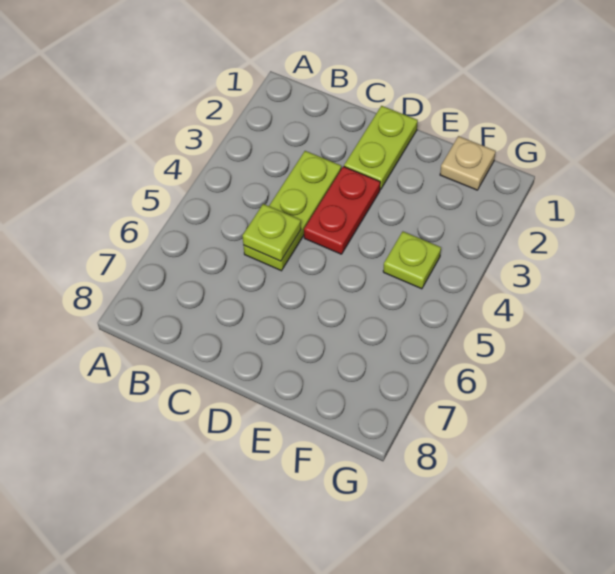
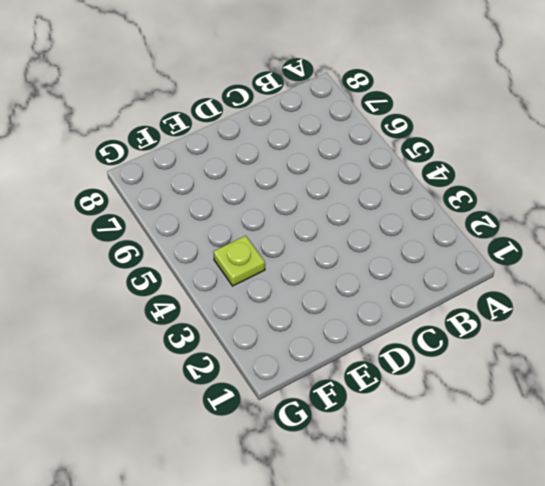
none -> lime plate C3:C5 level 1
none -> lime plate D1:D2 level 1

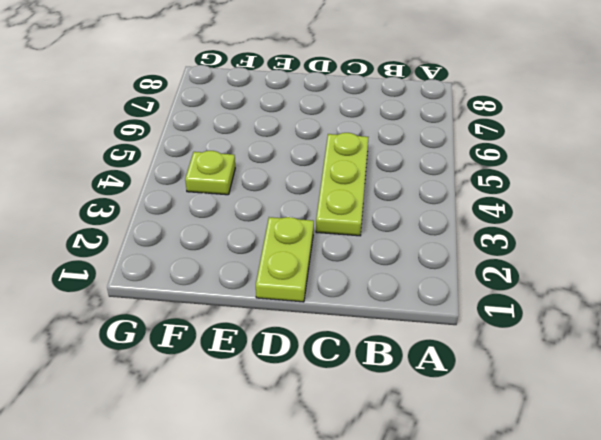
none -> red plate D3:D4 level 1
none -> tan plate F1 level 1

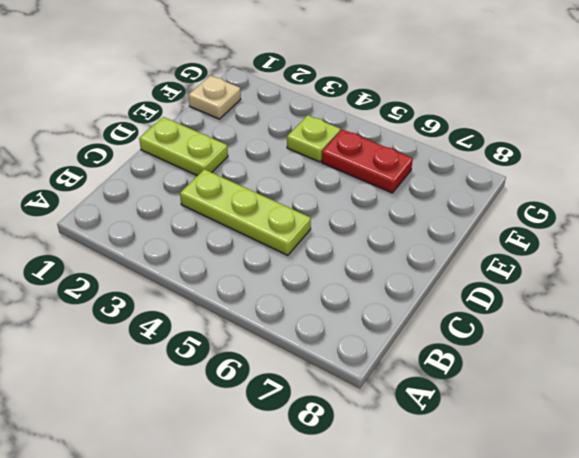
red plate F5:F6 level 1 -> red plate D3:D4 level 1
none -> lime plate C5 level 2

